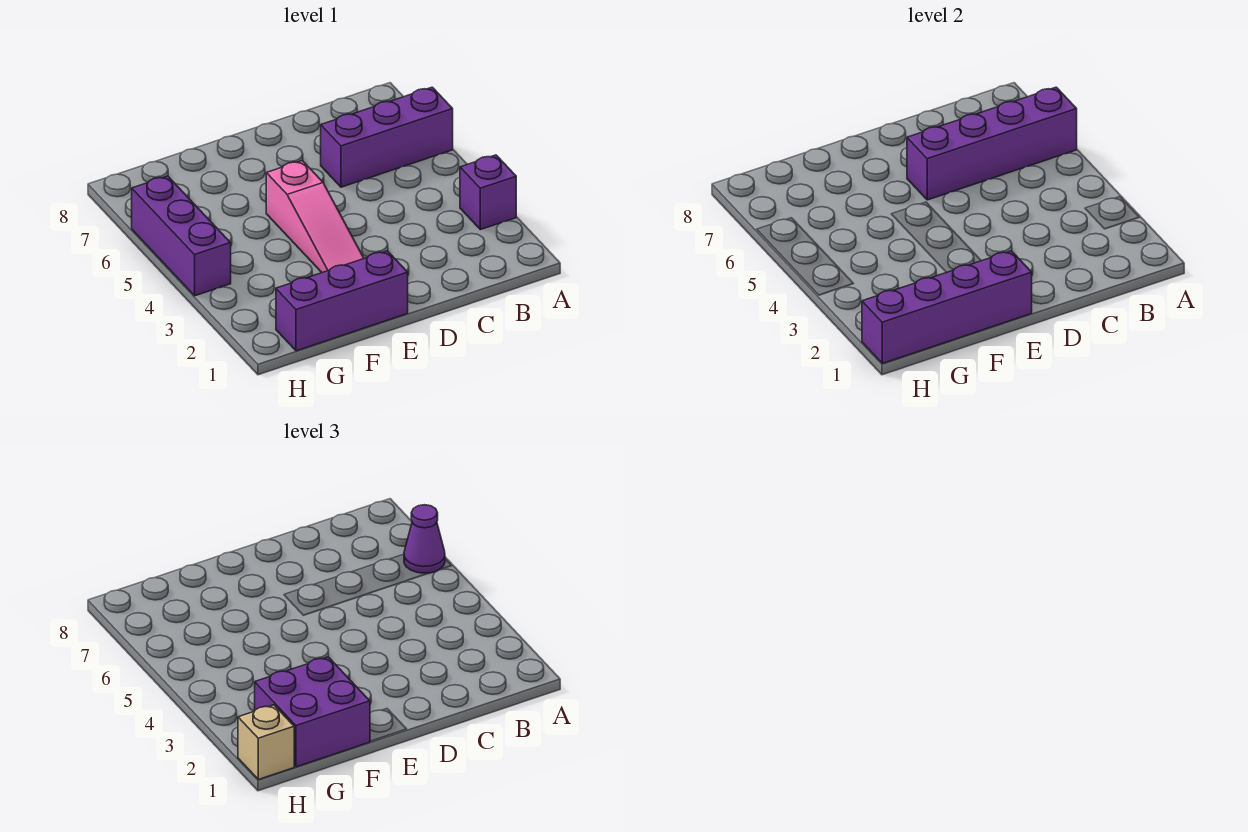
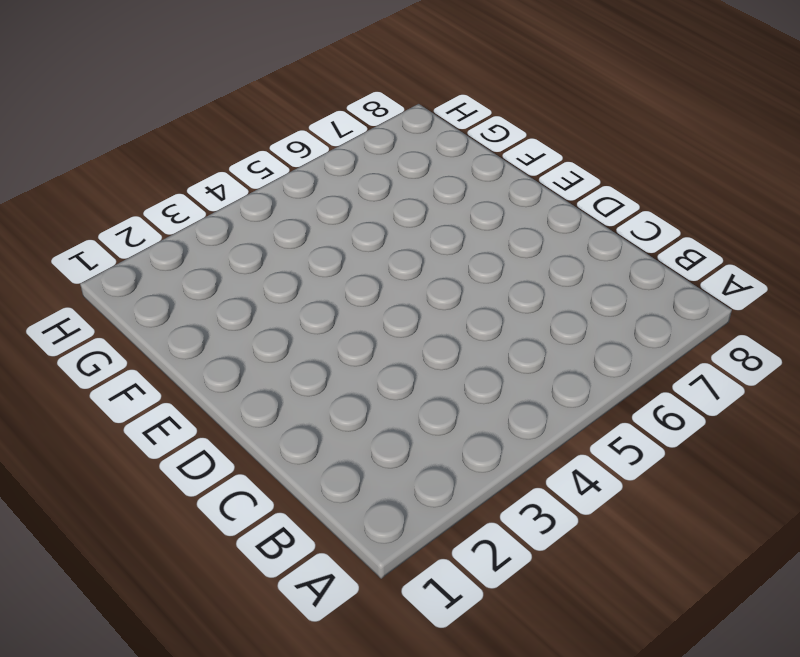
none -> purple brick A3 level 1
none -> purple brick A6:C6 level 1

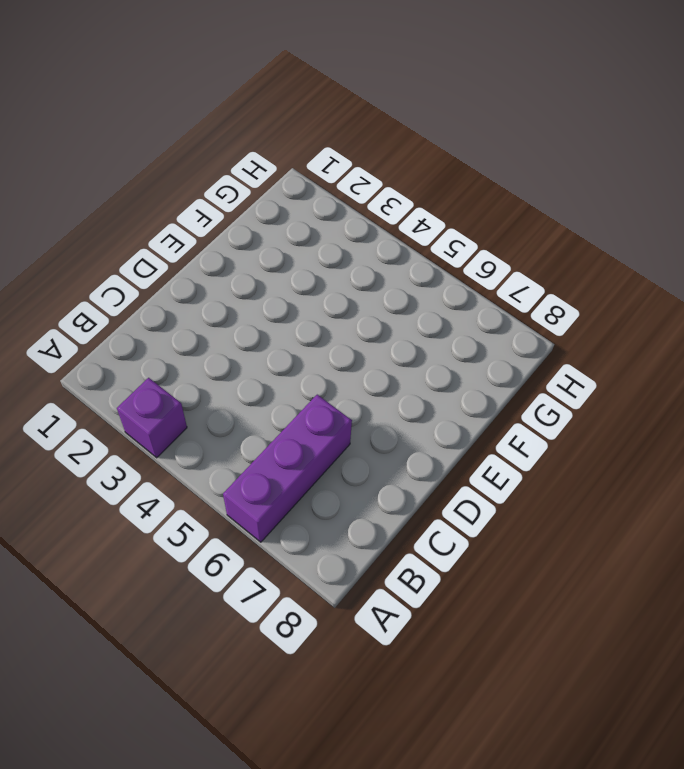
none -> purple brick E1:G1 level 1
none -> pink slope E3:E5 level 1 top 5

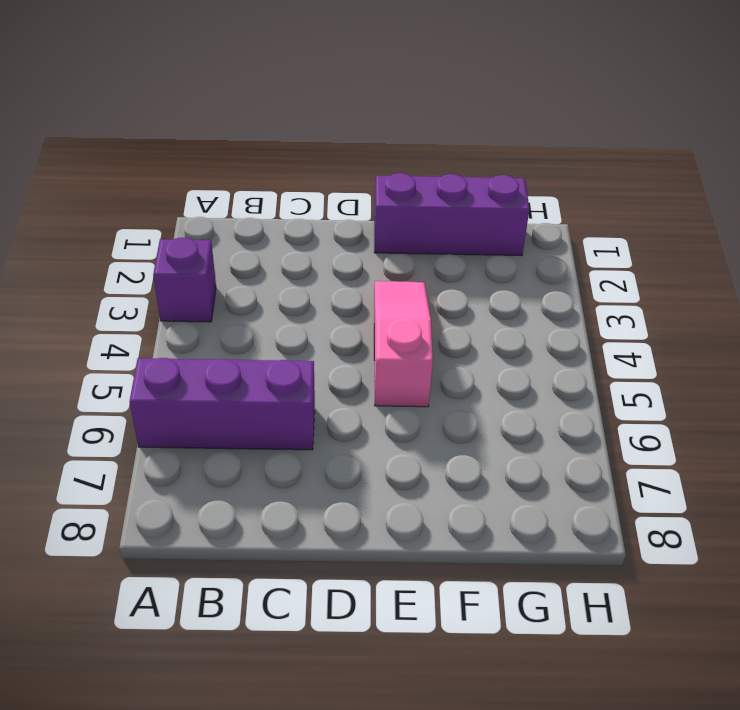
none -> purple brick H4:H6 level 1
none -> purple brick A6:D6 level 2

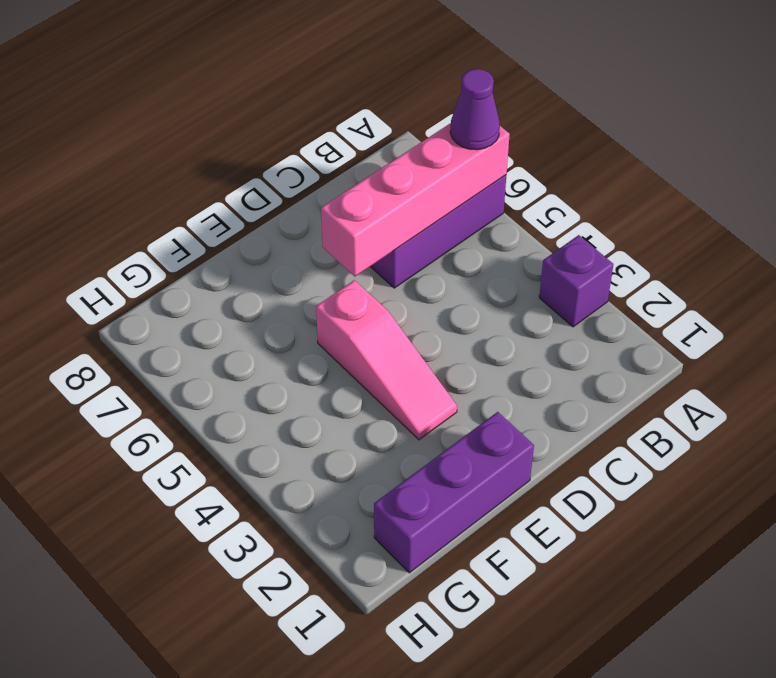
pink brick A6:D6 level 2 -> purple brick A6:D6 level 2
none -> purple brick H4:H6 level 1
none -> purple brick E1:H1 level 2

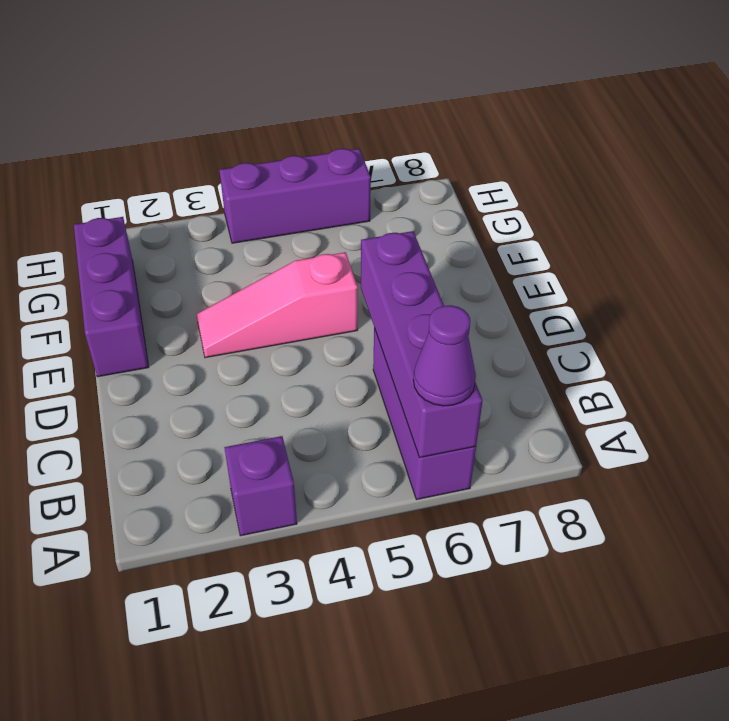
none -> purple brick E1:H1 level 2
none -> purple brick F1:G2 level 3

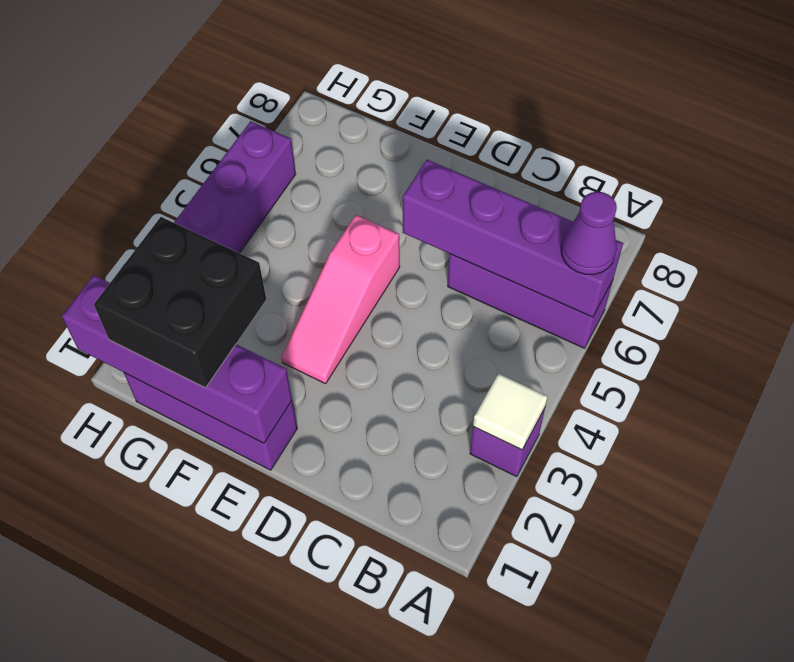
white tile A3 level 2 -> none
black brick F1:G2 level 3 -> purple brick F1:G2 level 3
none -> tan brick H1 level 3

